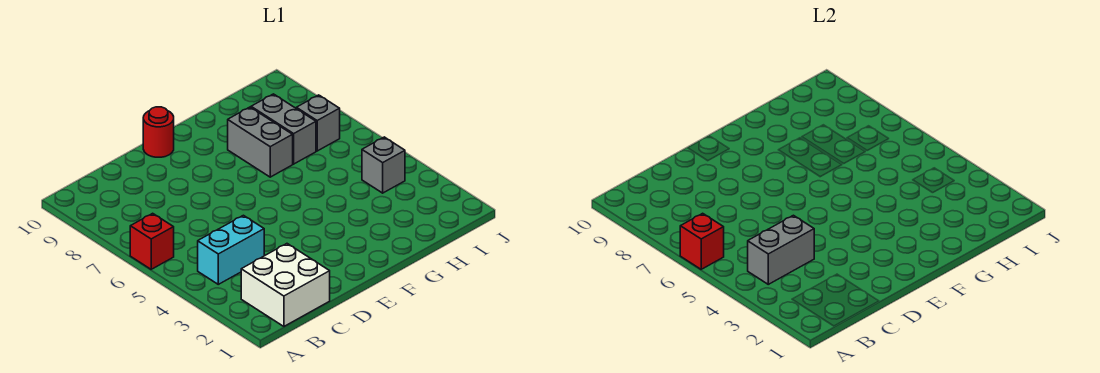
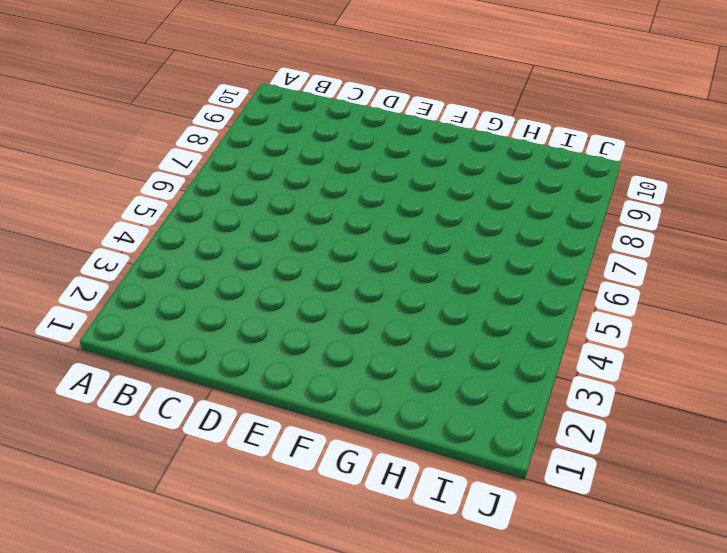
none -> red brick A6 level 1
none -> white brick B1:C2 level 1

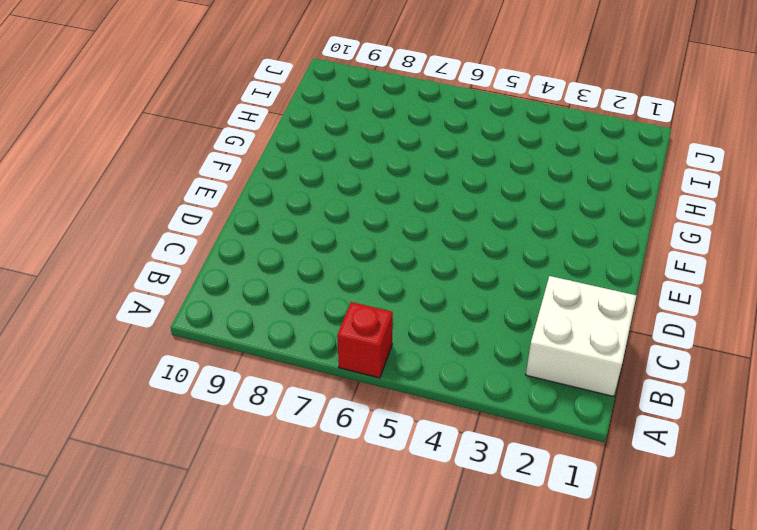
none -> cyan brick B4:C4 level 1
none -> red round brick E10 level 1

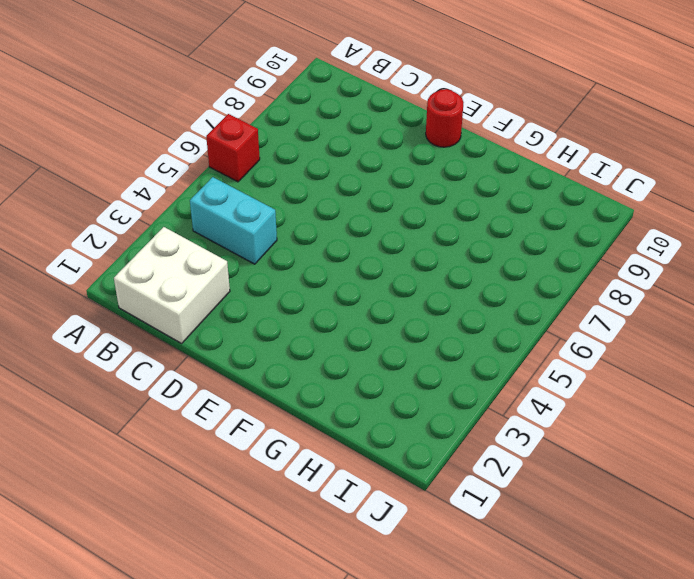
none -> grey brick G7:G8 level 1
none -> grey brick H7:H8 level 1

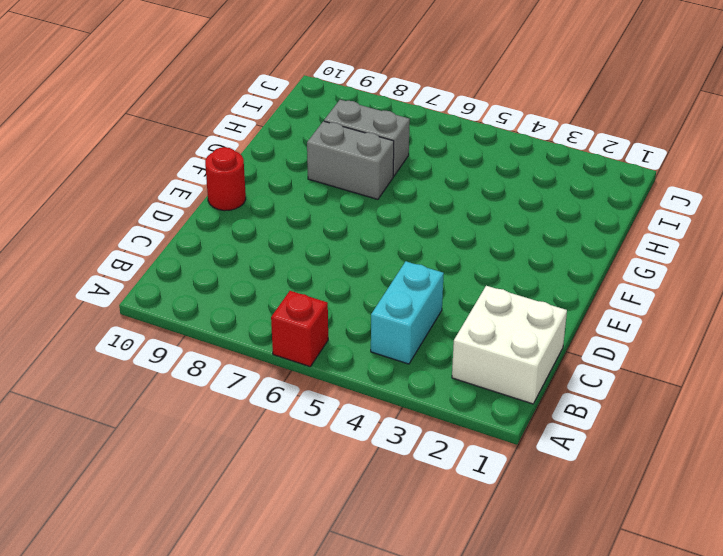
none -> grey brick I4 level 1
none -> grey brick I7 level 1

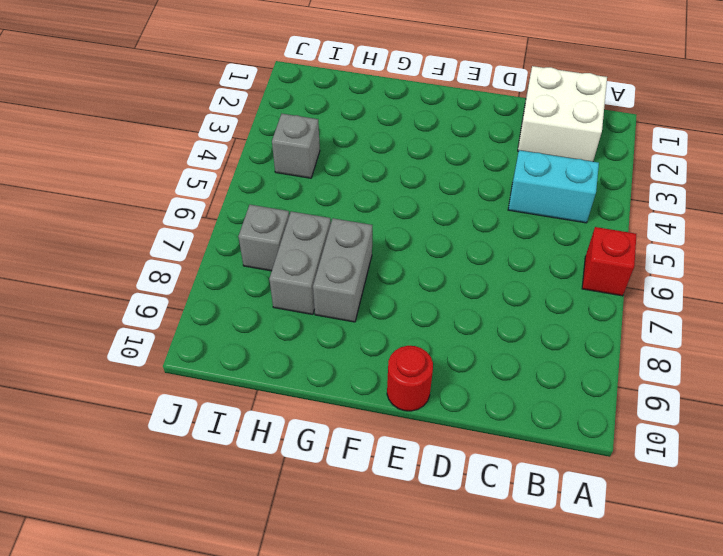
none -> red brick A6 level 2
none -> grey brick B4:C4 level 2

